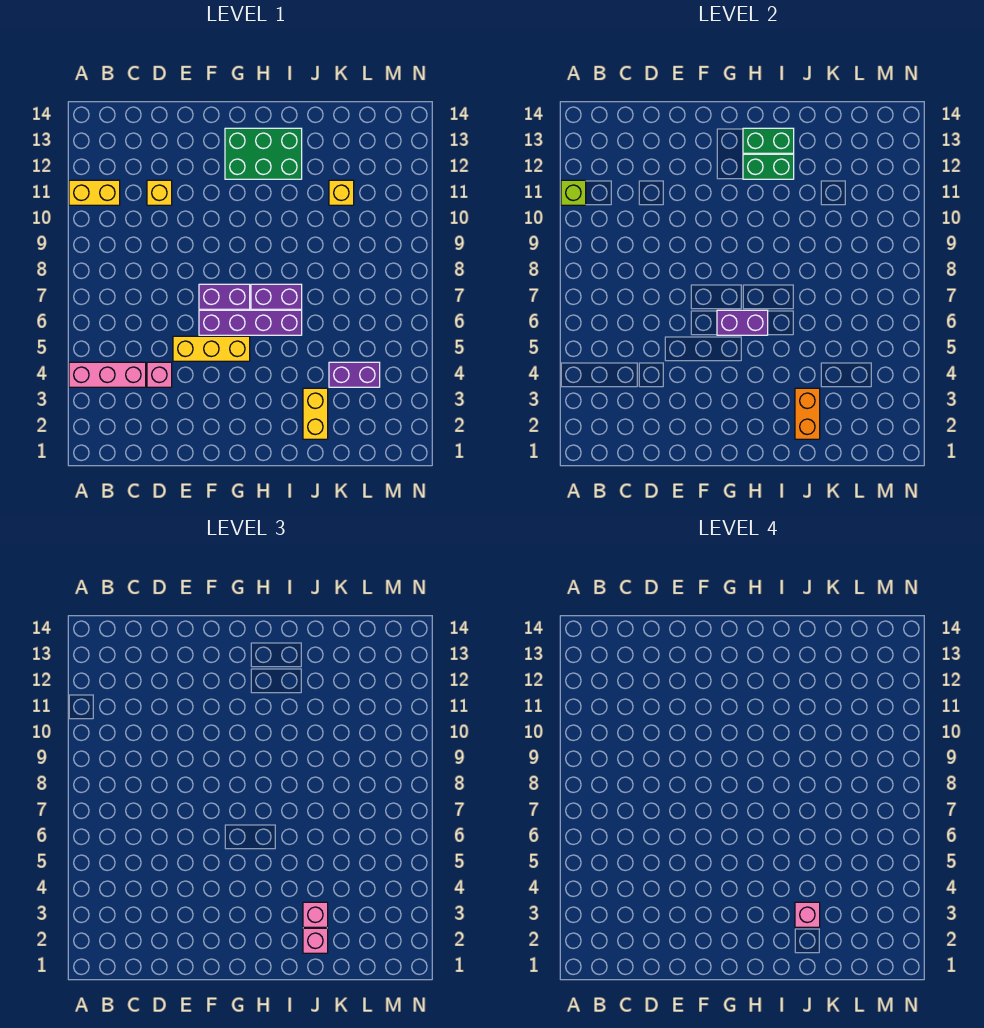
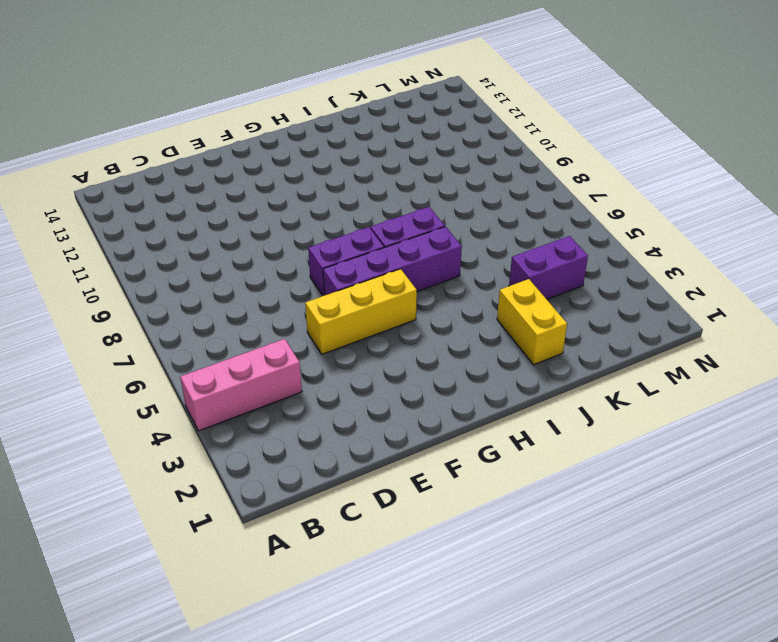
none -> yellow brick A11:B11 level 1
none -> pink brick D4 level 1
none -> yellow brick D11 level 1

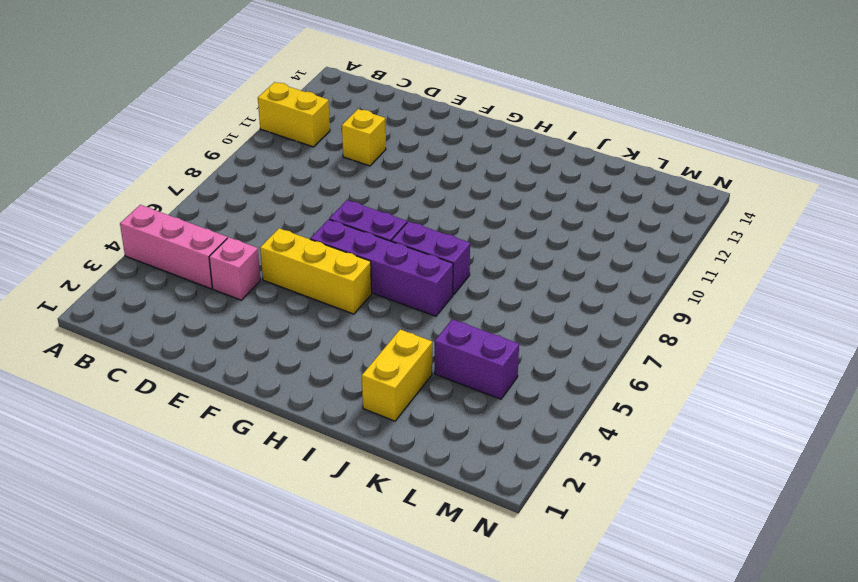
none -> green brick G12:I13 level 1
none -> yellow brick K11 level 1
none -> lime brick A11 level 2

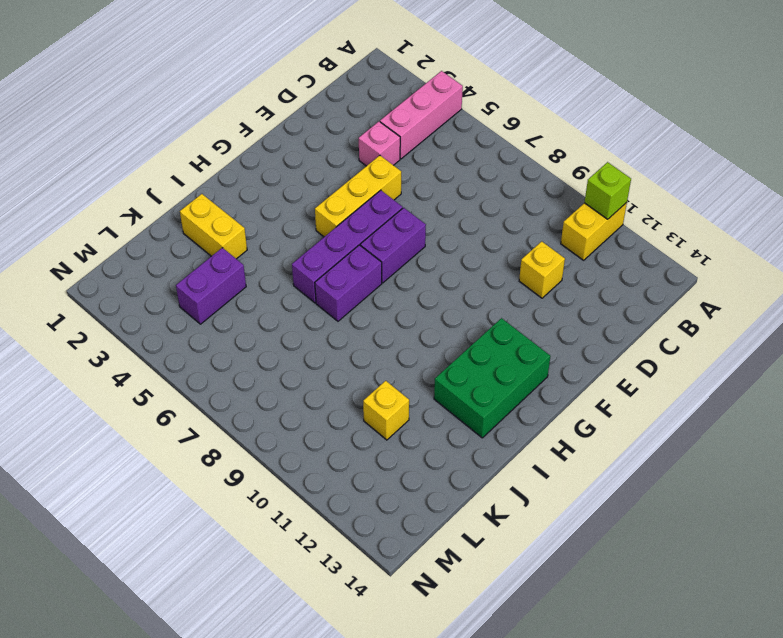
none -> purple brick G6:H6 level 2
none -> green brick H12:I12 level 2
none -> green brick H13:I13 level 2

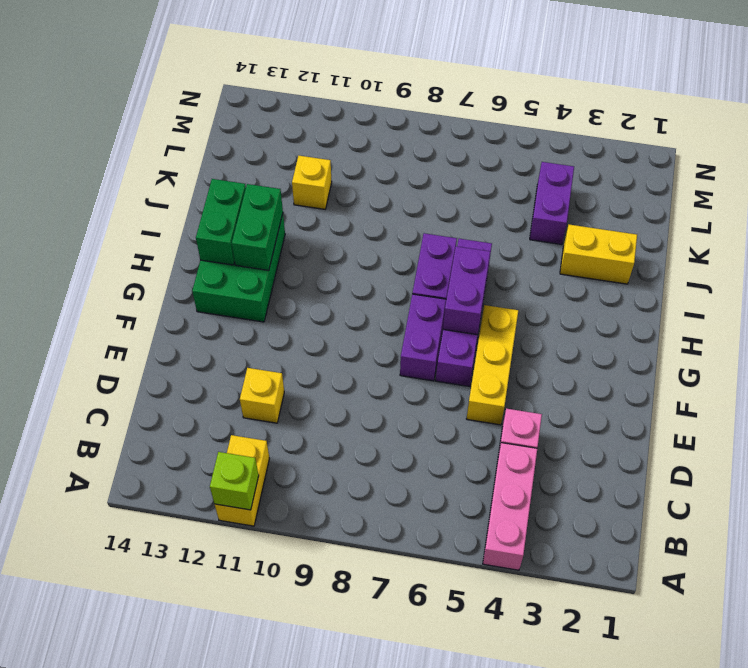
none -> orange brick J2:J3 level 2
none -> pink brick J2 level 3
none -> pink brick J3 level 3

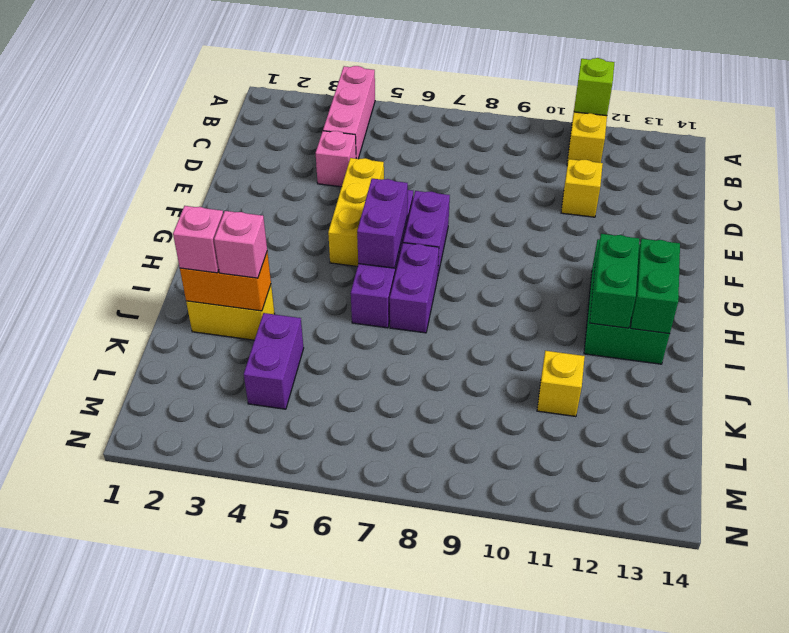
none -> pink brick J3 level 4

